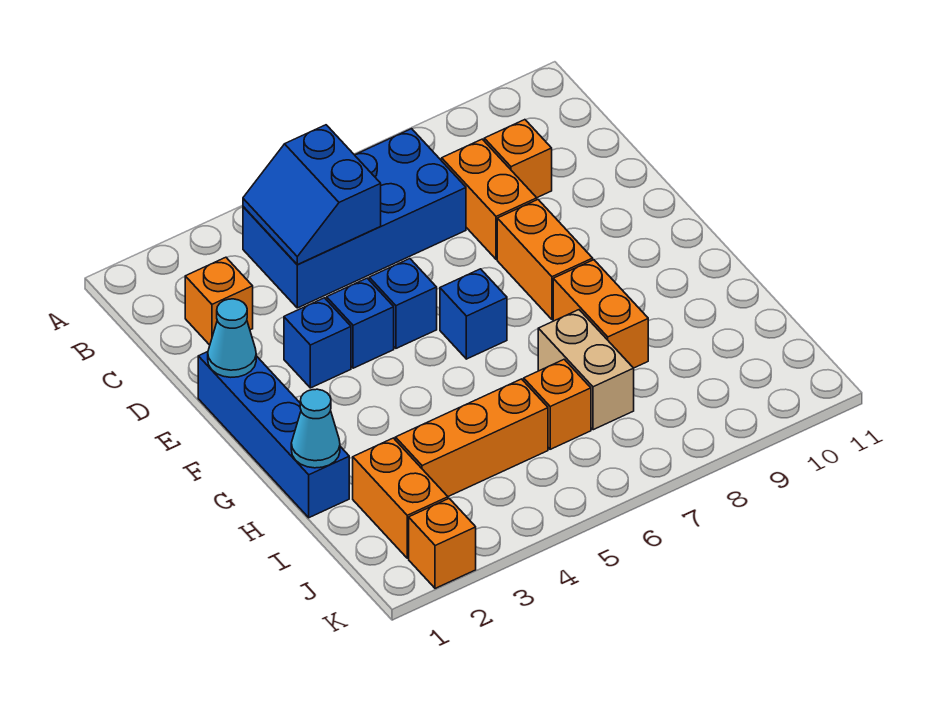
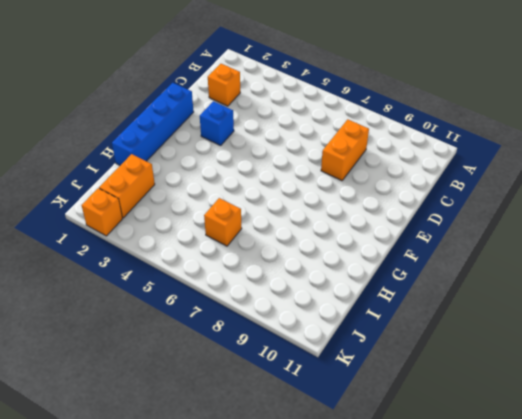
none -> blue brick B4:C7 level 1
none -> orange brick C9 level 1
none -> blue brick E4 level 1

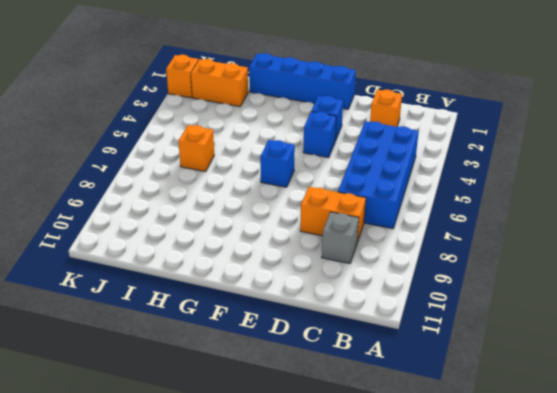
grey brick C9 level 1 -> orange brick C9 level 1
none -> blue brick E5 level 1
none -> orange brick E8:F8 level 1
none -> orange brick G8:H8 level 1

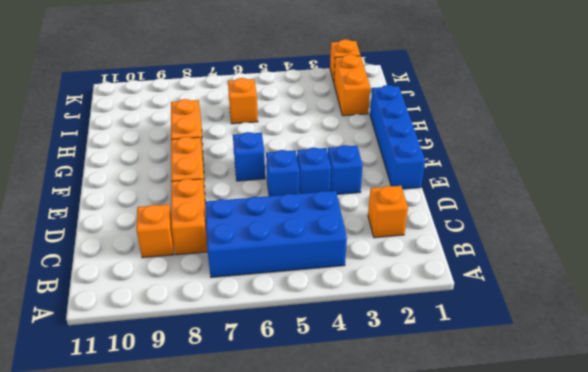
none -> tan brick H7:I7 level 1
none -> orange brick I3:I5 level 1
none -> blue slope B4:C5 level 2 top 5

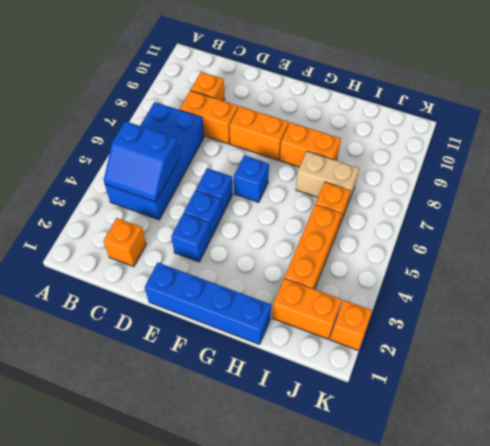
none -> cyan cone E1 level 2
none -> cyan cone H1 level 2

